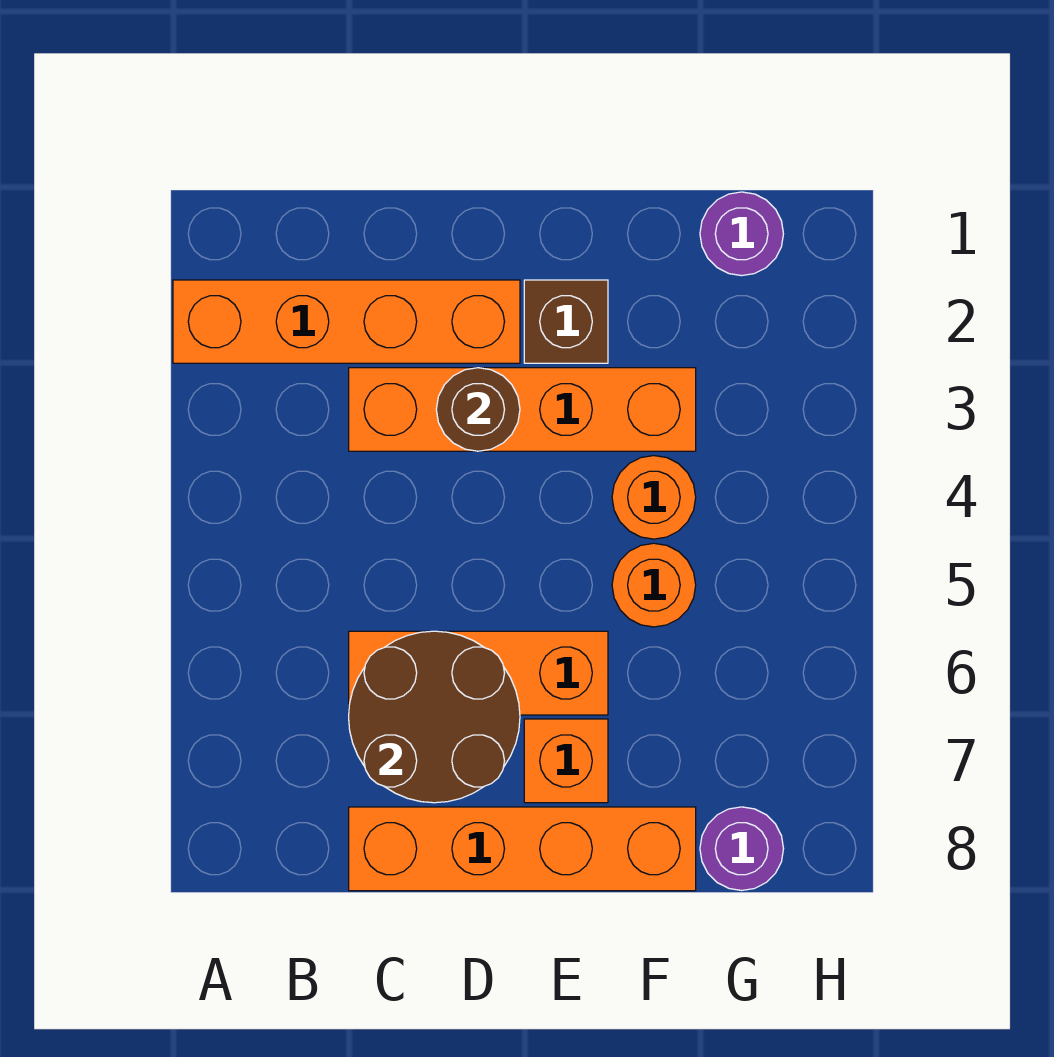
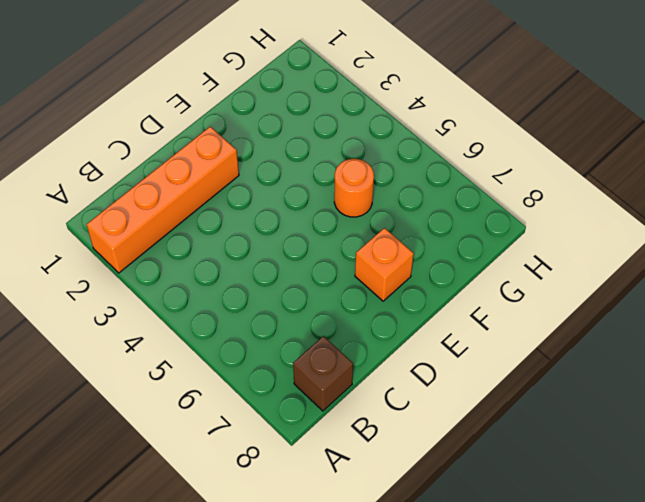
brown brick B8 level 1 -> brown brick E2 level 1
none -> orange brick C3:F3 level 1
none -> orange brick C6:E6 level 1
none -> orange brick C8:F8 level 1

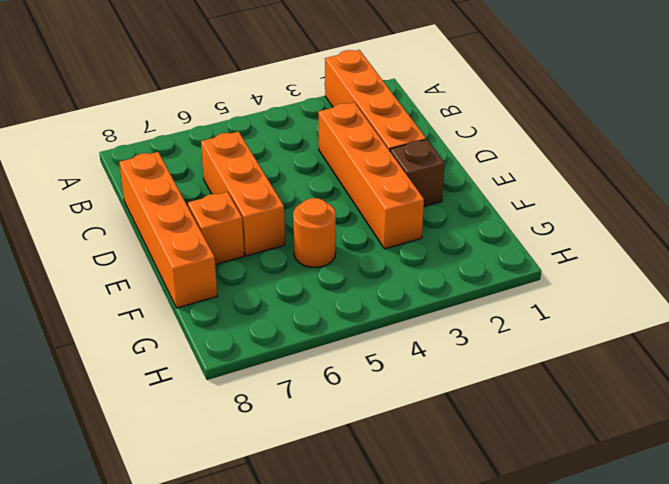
none -> orange round brick F4 level 1
none -> purple round brick G1 level 1
none -> purple round brick G8 level 1

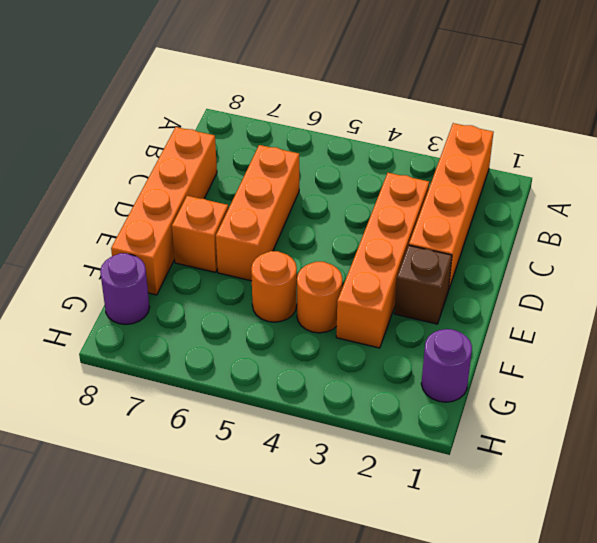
none -> brown round brick C6:D7 level 2
none -> brown round brick D3 level 2

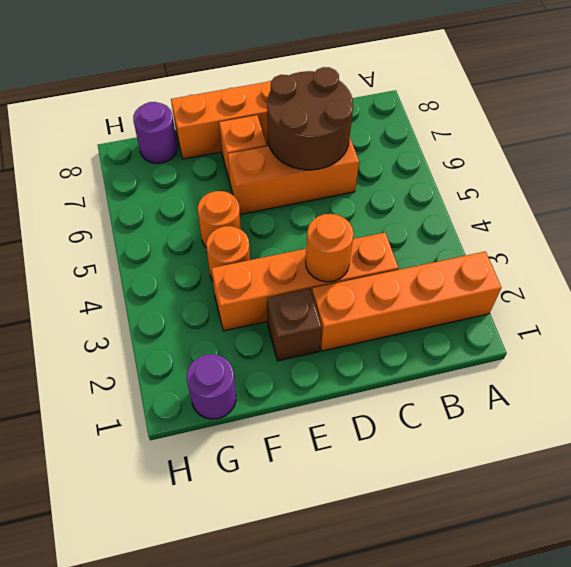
orange round brick D3 level 2 -> brown round brick D3 level 2

